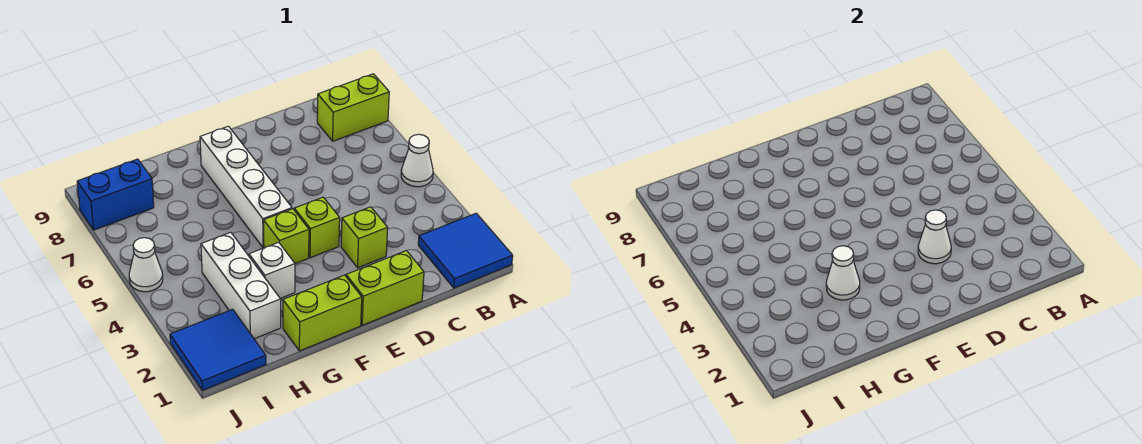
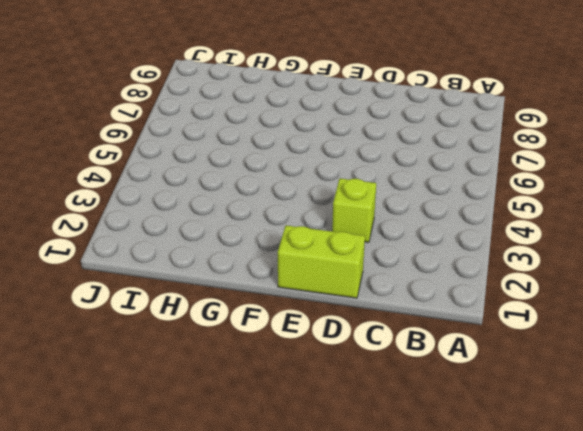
none -> blue tile A1:B2 level 1
none -> white cone A5 level 1
none -> lime brick A8:B8 level 1

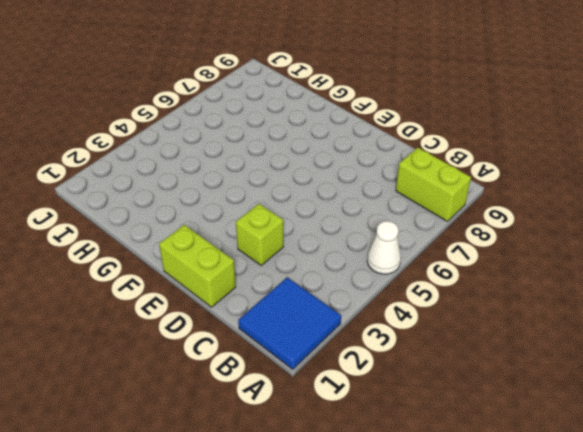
none -> lime brick E4 level 1
none -> lime brick F1:G1 level 1
none -> lime brick F4 level 1

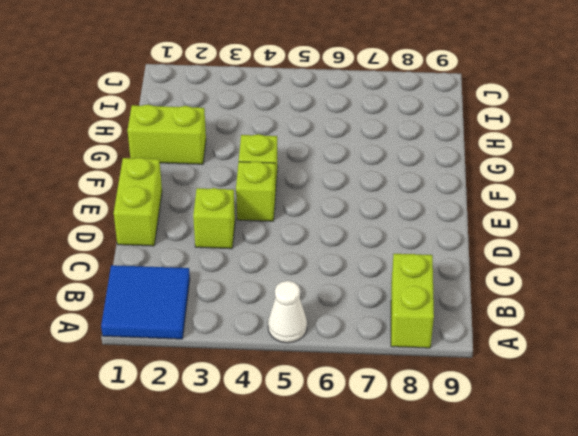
lime brick G1:G2 level 1 -> lime brick F1:G1 level 1
none -> white brick F5:F8 level 1
none -> white brick G3 level 1
none -> white brick H2:H4 level 1

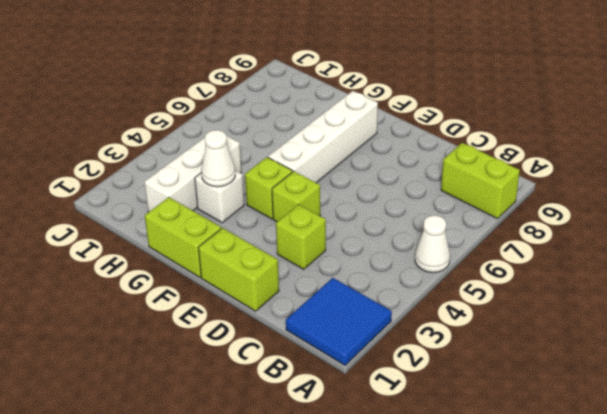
none -> blue tile I1:J2 level 1
none -> blue brick I8:J8 level 1
none -> white cone J5 level 1

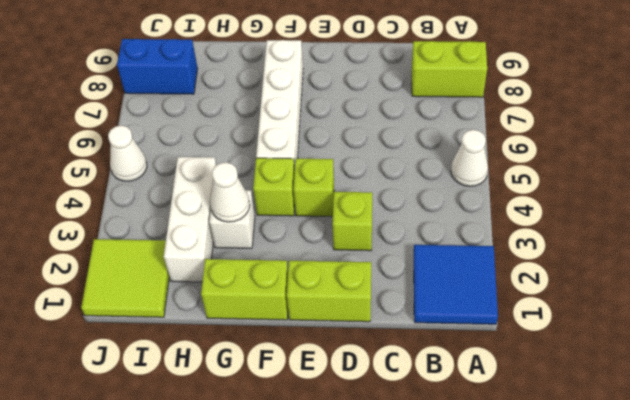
lime tile I1:J2 level 1 -> blue tile I1:J2 level 1
none -> white cone D3 level 2

